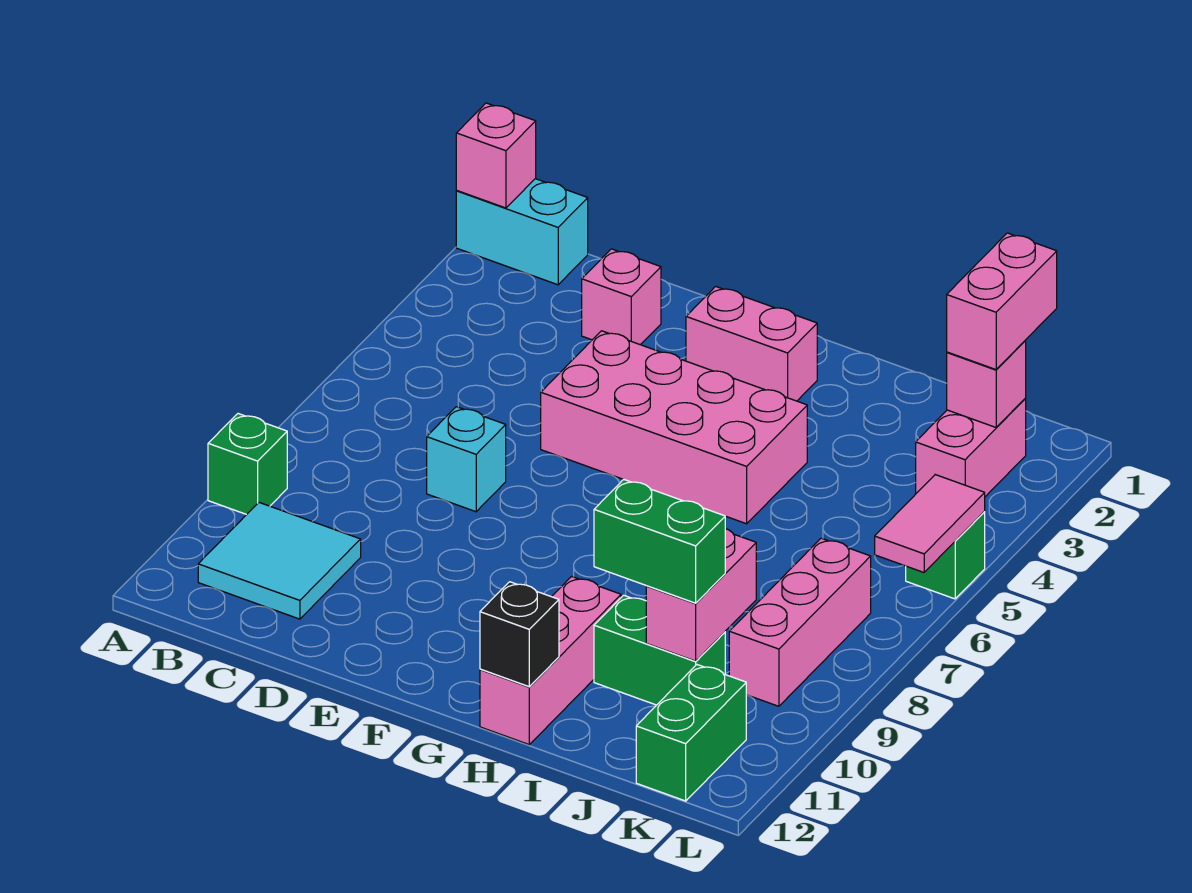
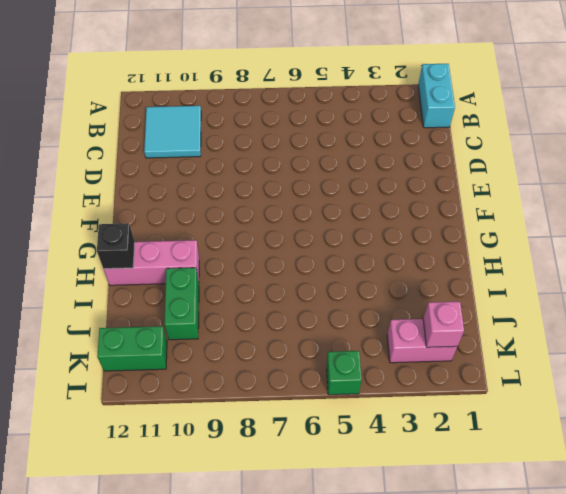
none -> green brick A9 level 1
none -> pink brick D2 level 1
none -> cyan brick D7 level 1

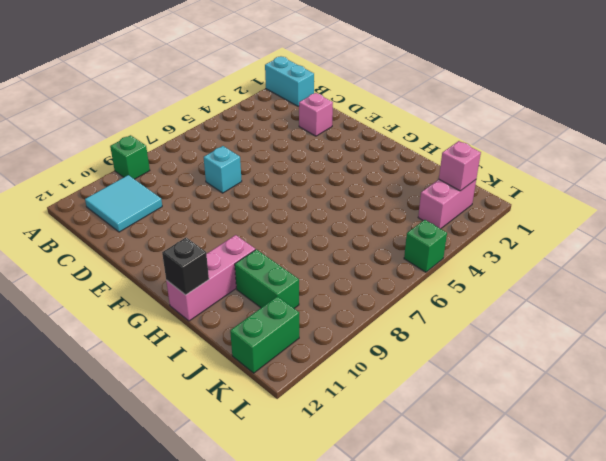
none -> pink brick E4:H5 level 1
none -> pink brick F2:G2 level 1
none -> pink brick K7:K9 level 1

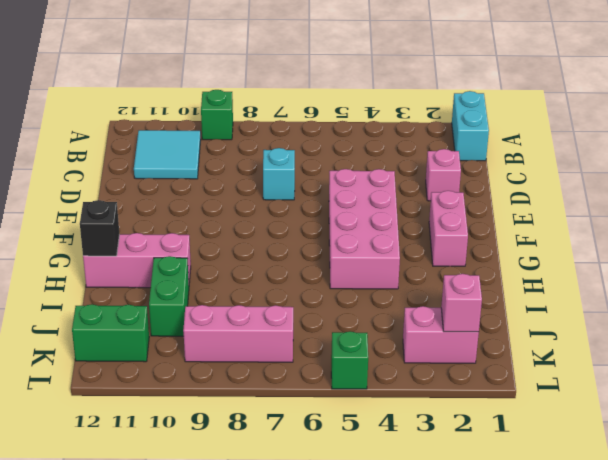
none -> pink brick A1 level 2
none -> pink brick J9:J10 level 2
none -> pink tile L5:L6 level 2

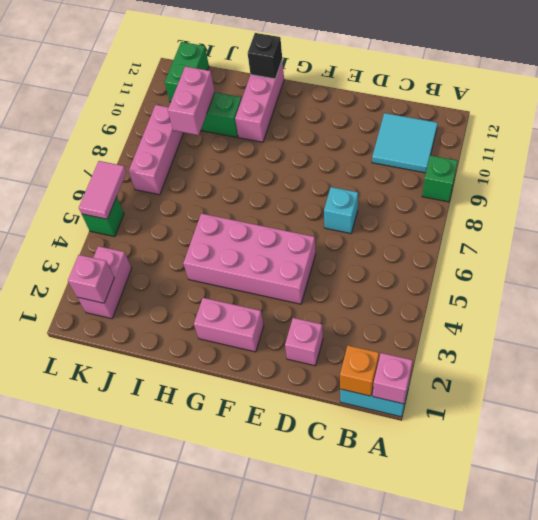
orange brick B1 level 2 -> none
none -> green brick I10:J10 level 3
none -> pink brick K1:K2 level 3

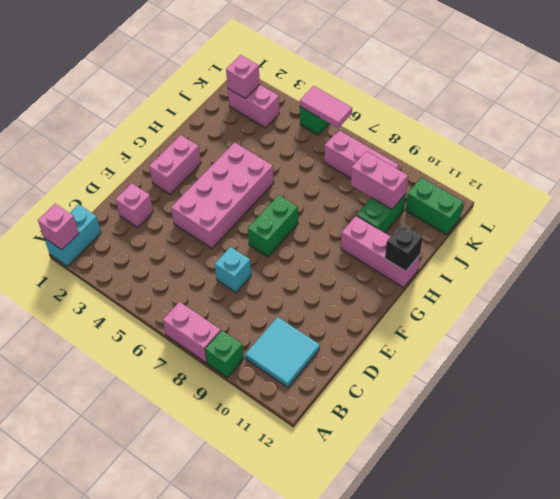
pink brick A7:A8 level 1 -> pink brick K1:K2 level 3
green brick F7:G7 level 1 -> green brick I10:J10 level 3

